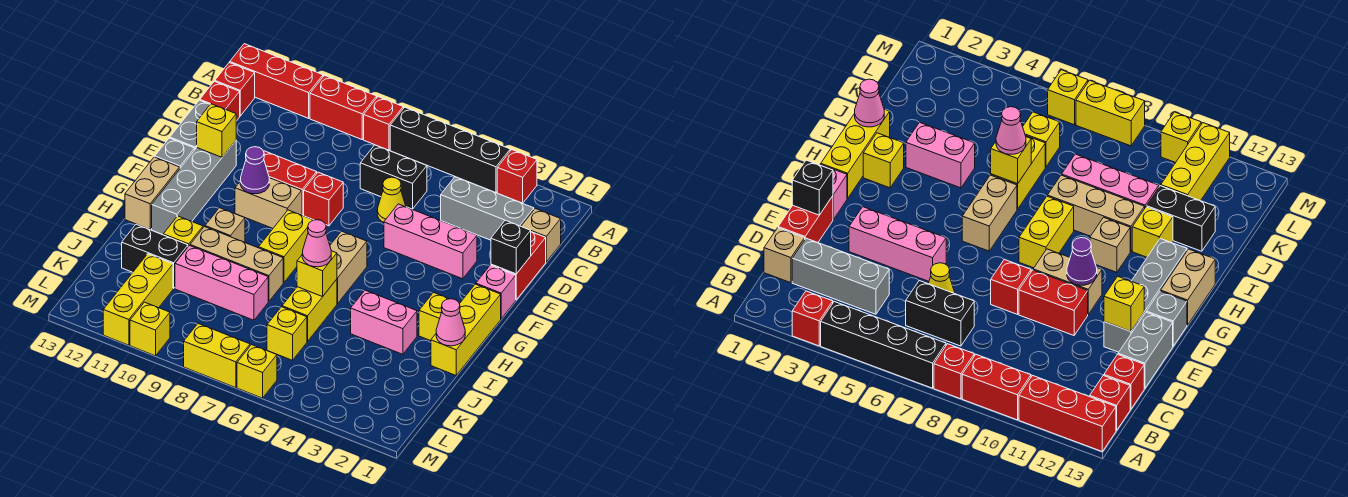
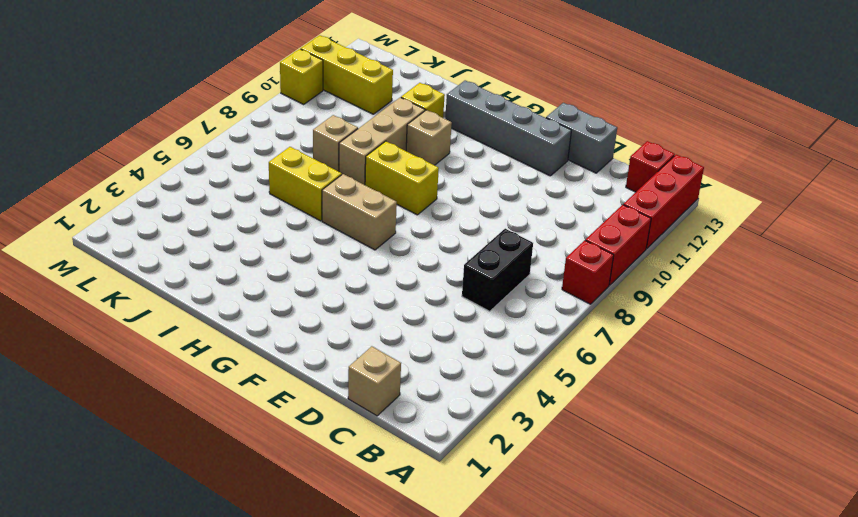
tan brick J8 level 1 -> pink brick J8:J10 level 1
none -> red brick A3 level 1
none -> black brick A4:A7 level 1
none -> grey brick C2:C4 level 1
none -> red brick C13 level 1

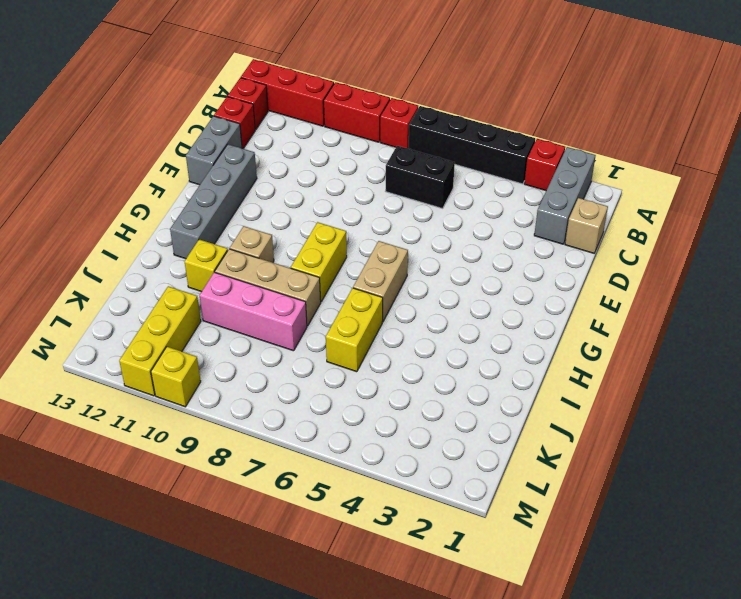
grey brick A2:C2 level 1 -> grey brick C2:C4 level 1
none -> red brick D1:E1 level 1
none -> yellow cone D6 level 1
none -> pink brick E3:E5 level 1
none -> red brick E8 level 1

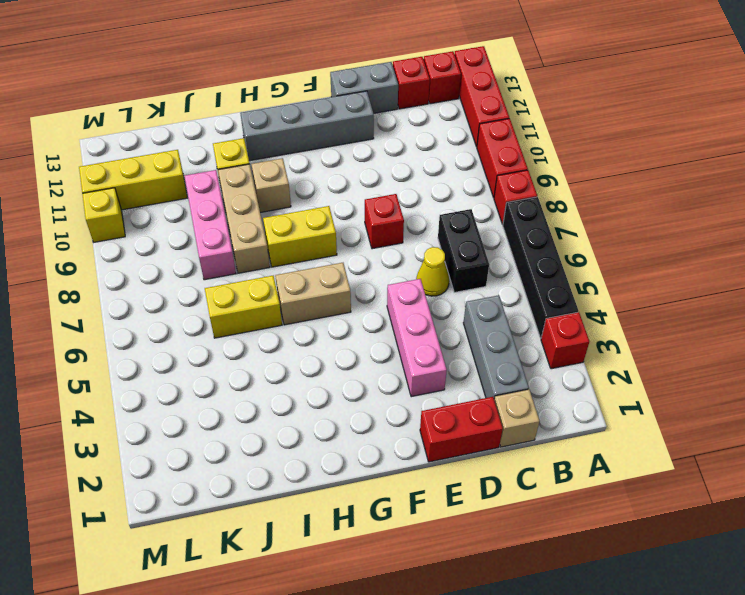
none -> red brick E9:E10 level 1
none -> pink brick F1 level 1
none -> tan brick F9:F10 level 1
none -> grey brick F13 level 1

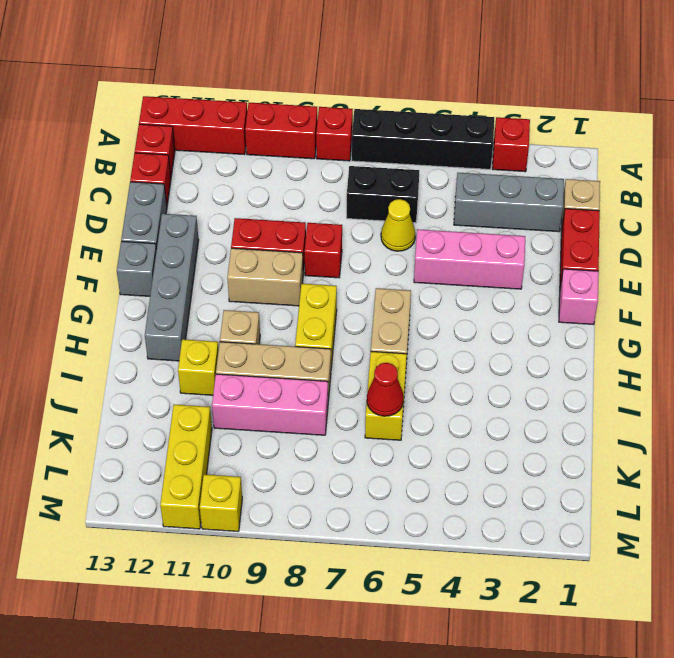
red cone J6 level 2 -> none
none -> yellow brick G1:I1 level 1
none -> tan brick G13:H13 level 1
none -> yellow brick H2 level 1
none -> pink brick I3:I4 level 1

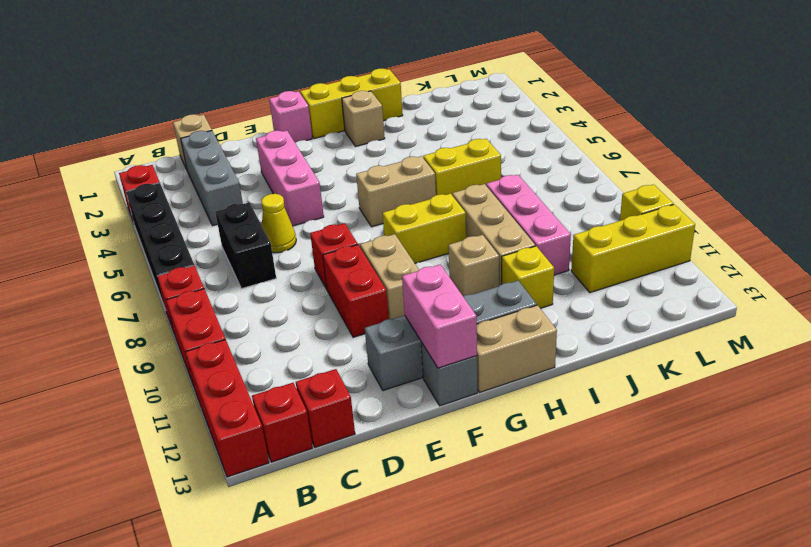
pink brick F12:F13 level 2 -> pink brick I3:I4 level 1
tan brick H2 level 1 -> yellow brick H2 level 1
none -> red brick D1:E1 level 1
none -> grey brick D13:E13 level 1
none -> black brick J11:J12 level 1
none -> yellow brick K6 level 1

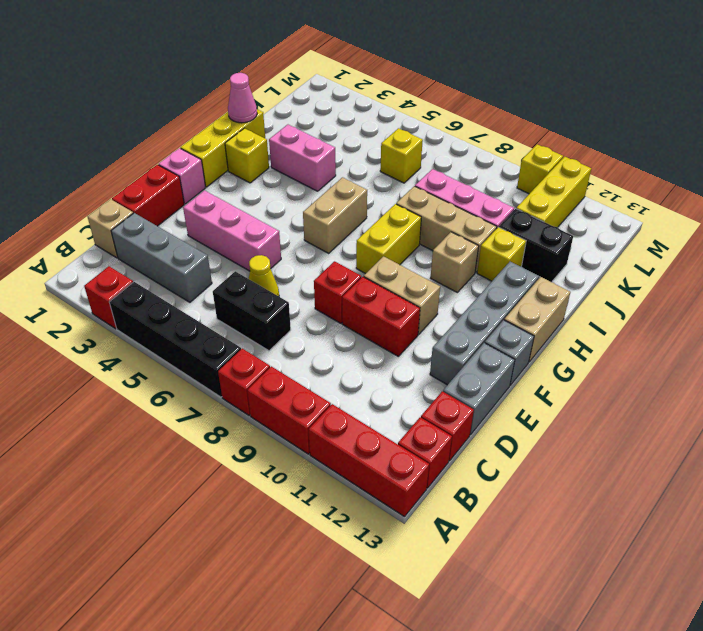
none -> yellow brick I6:J6 level 1
none -> yellow brick M6 level 1
none -> yellow brick M7:M8 level 1
none -> black brick E1 level 2

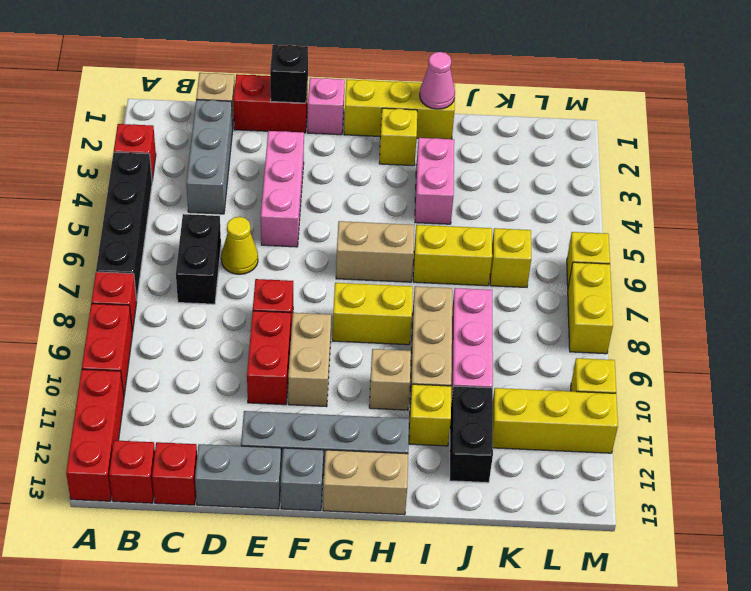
none -> yellow brick E12 level 2
none -> purple cone F10 level 2
none -> yellow brick I6 level 2
none -> pink cone I6 level 3

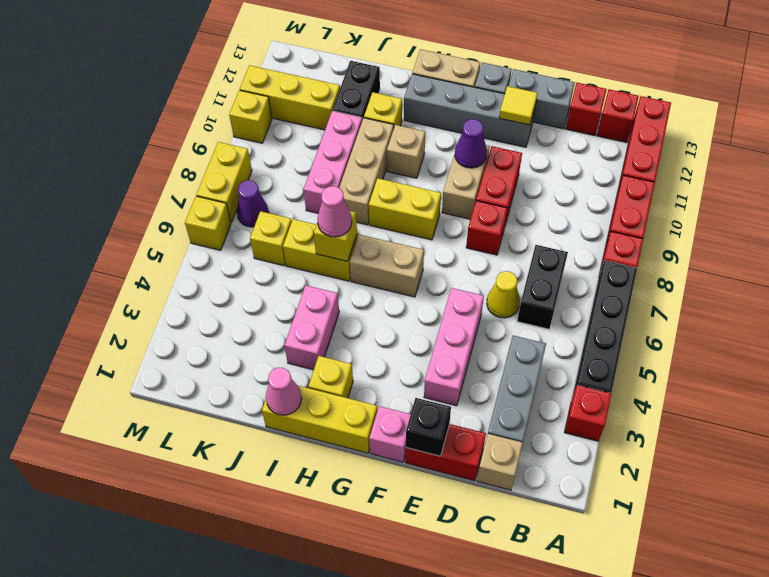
yellow tile E12 level 2 -> yellow brick E12 level 2
purple cone L7 level 1 -> none

